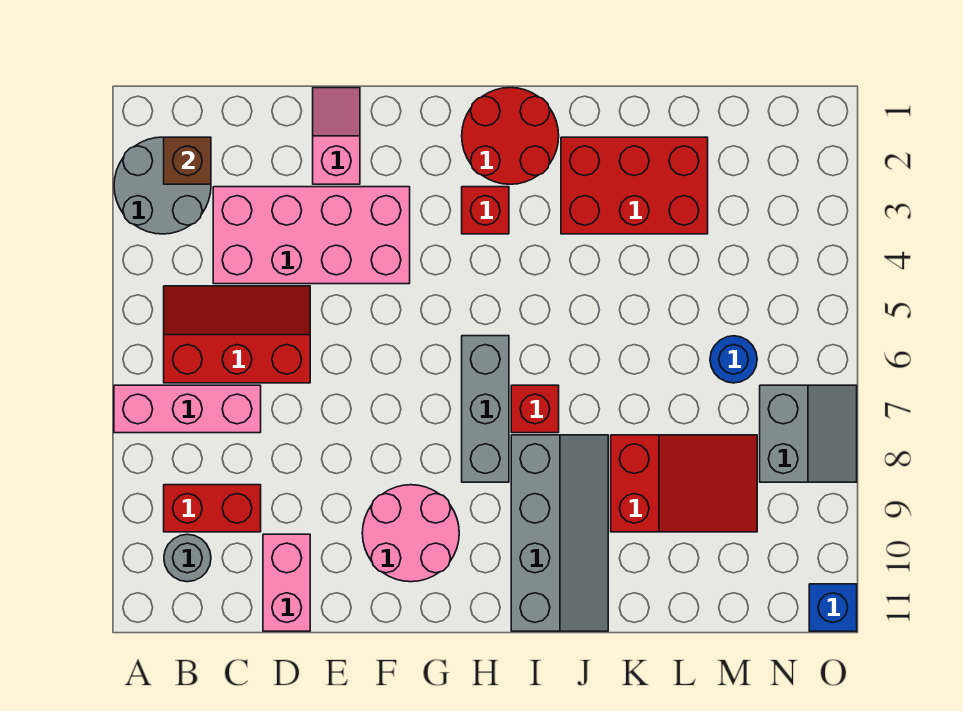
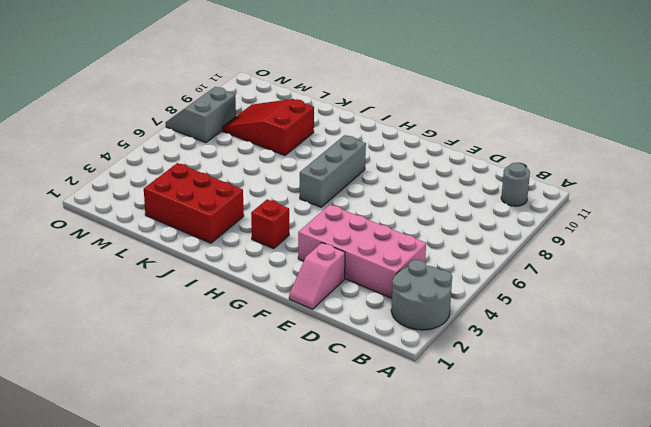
none -> pink brick A7:C7 level 1
none -> red slope B5:D6 level 1 top 6
none -> red brick B9:C9 level 1

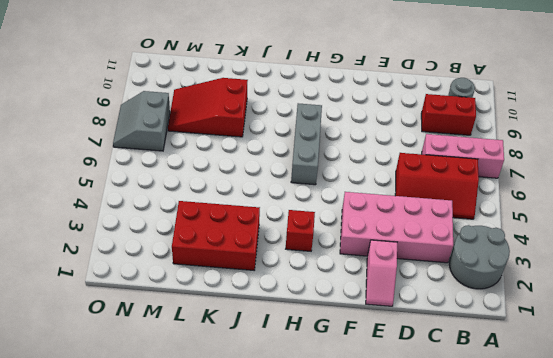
none -> pink brick D10:D11 level 1
none -> pink round brick F9:G10 level 1
none -> red round brick H1:I2 level 1

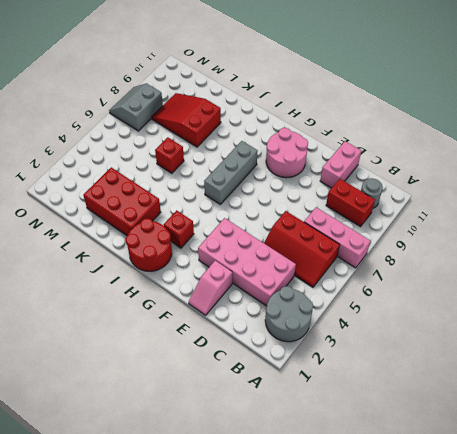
red brick K6 level 1 -> red brick I7 level 1
none -> grey slope I8:J11 level 1 top I
none -> blue round brick M6 level 1
none -> blue brick O11 level 1

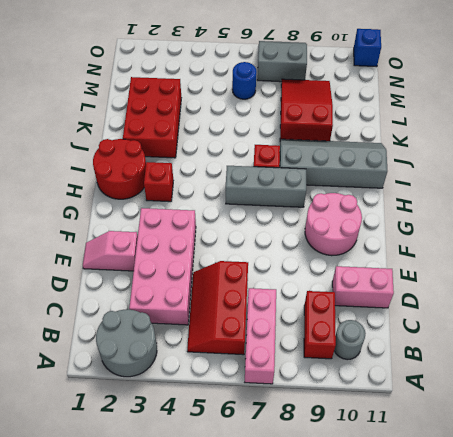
none -> brown brick B2 level 2

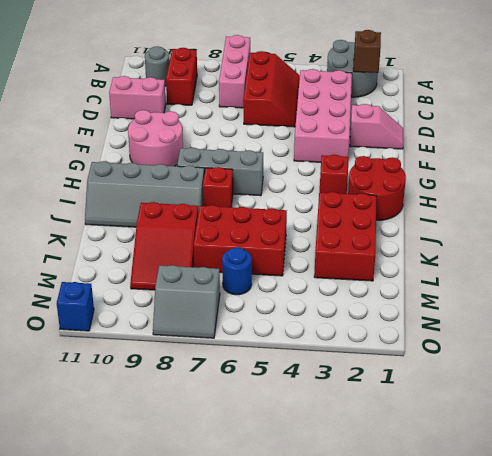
red brick K5:L7 level 1 -> none

